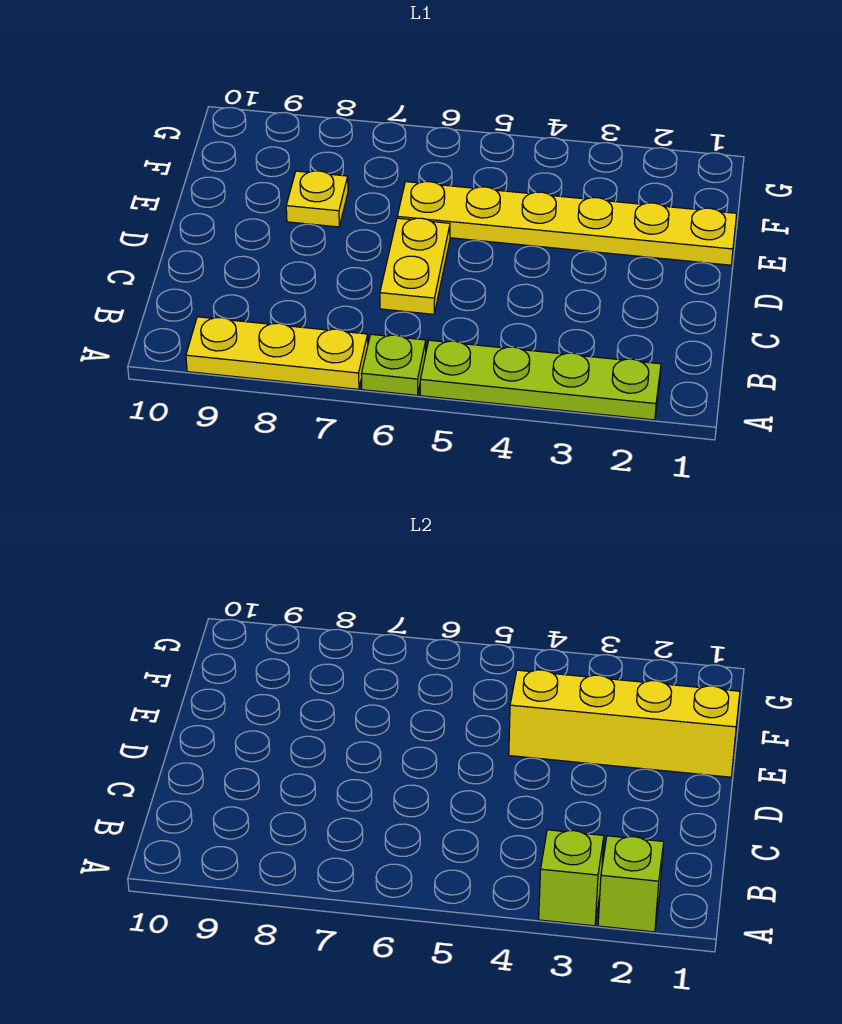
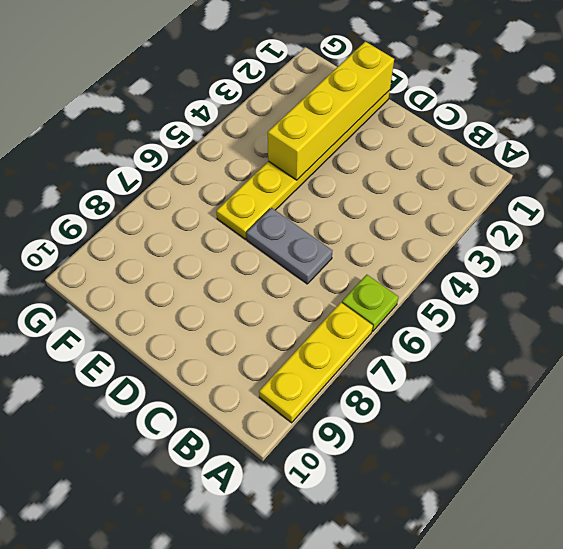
grey plate C6:D6 level 1 -> yellow plate C6:D6 level 1
none -> lime plate A2:A5 level 1
none -> yellow plate E8 level 1

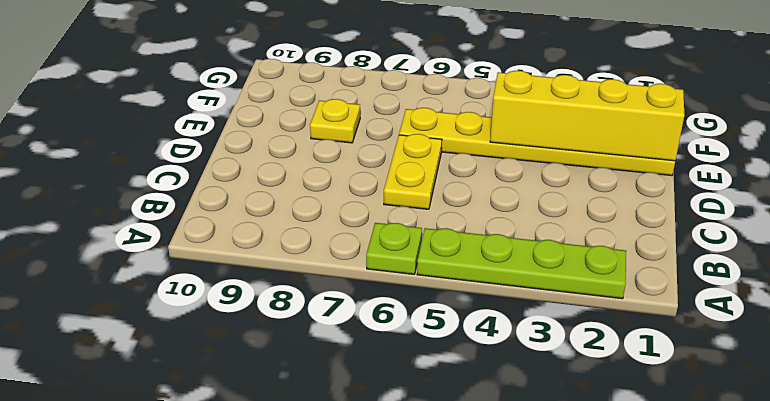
none -> yellow plate A7:A9 level 1
none -> lime brick A2 level 2

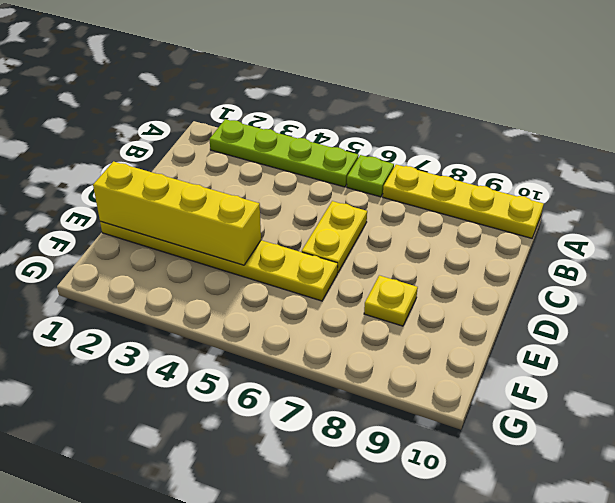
yellow plate A7:A10 level 1 -> yellow plate A7:A9 level 1
none -> lime brick A2 level 2
none -> lime brick A3 level 2

